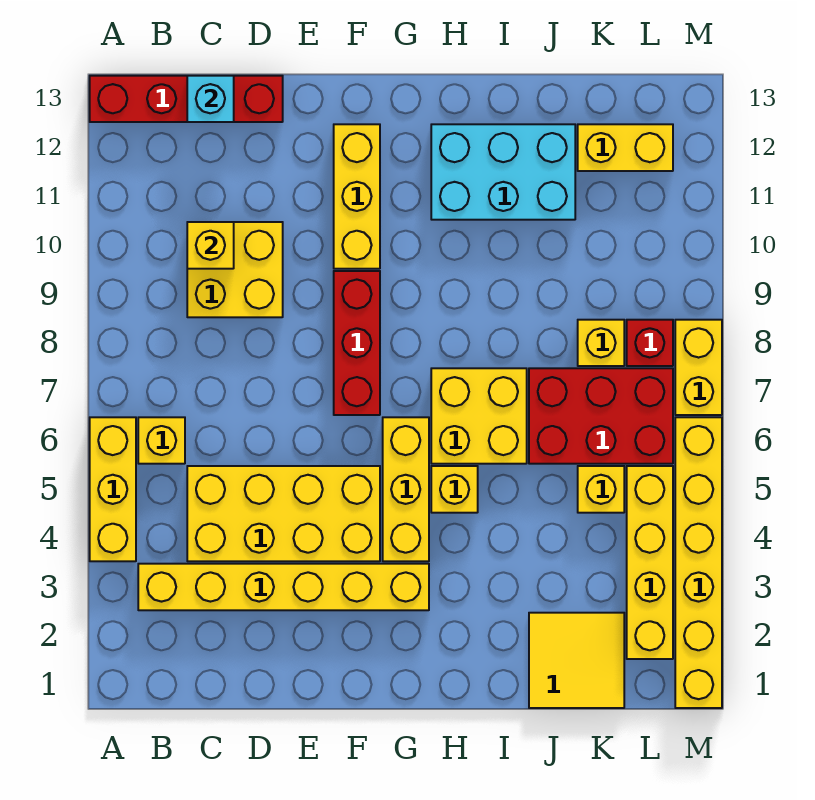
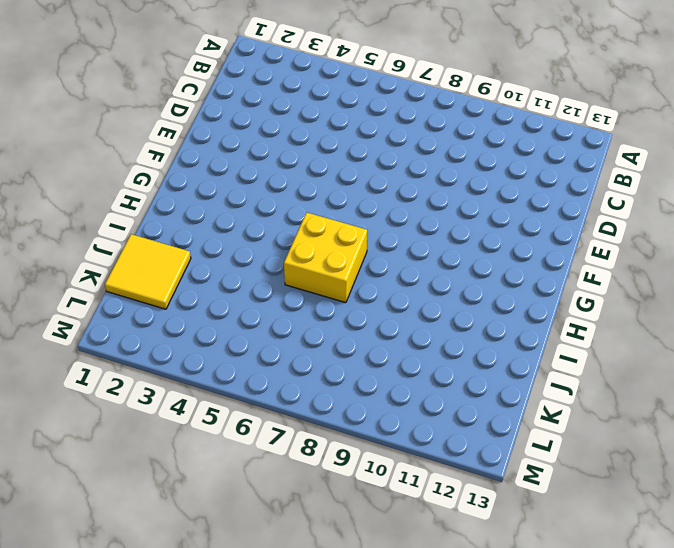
none -> yellow brick A4:A6 level 1
none -> red brick A13:D13 level 1
none -> yellow brick B3:G3 level 1

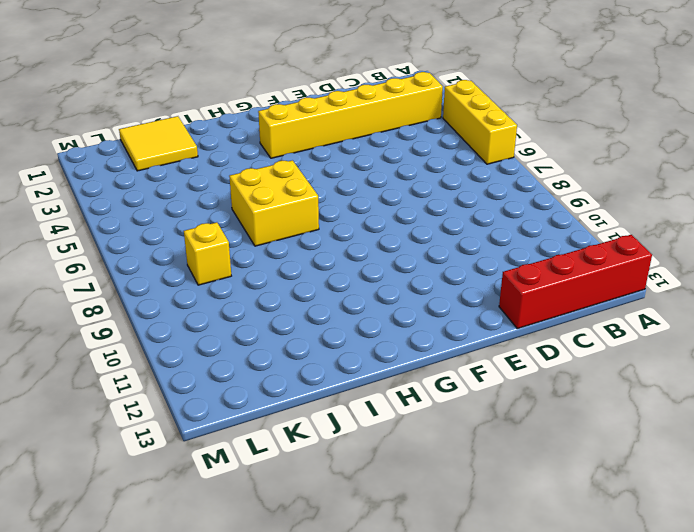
none -> yellow brick B6 level 1
none -> yellow brick C4:F5 level 1
none -> yellow brick C9:D10 level 1

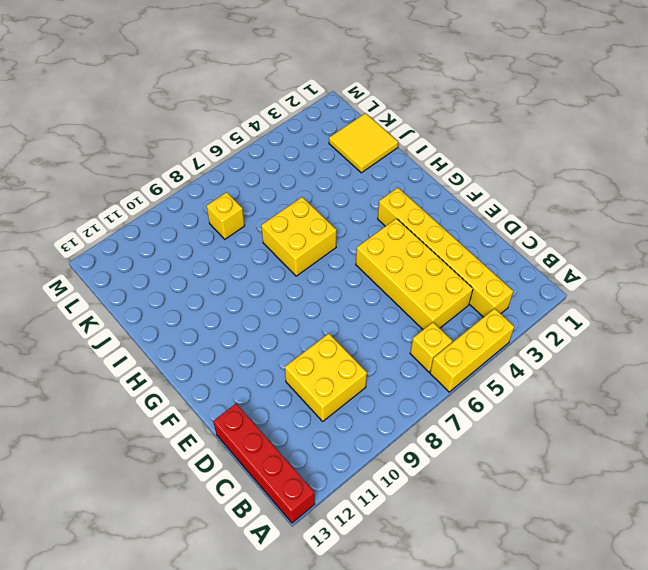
none -> red brick F7:F9 level 1
none -> yellow brick F10:F12 level 1
none -> yellow brick G4:G6 level 1

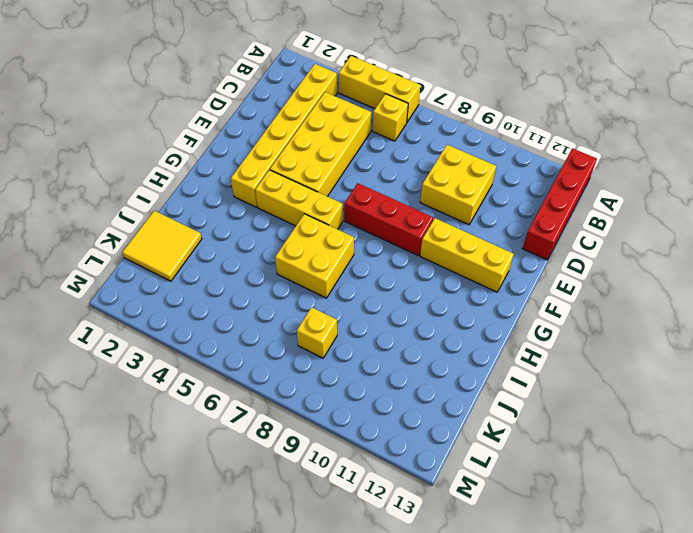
none -> yellow brick H5 level 1
none -> cyan brick H11:J12 level 1
none -> red brick J6:L7 level 1

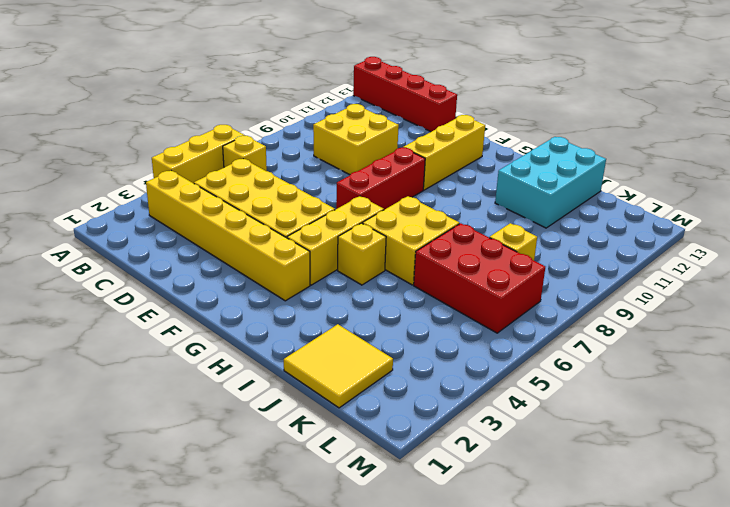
cyan brick I11:J13 level 1 -> cyan brick H11:J12 level 1
none -> yellow brick K5 level 1
none -> yellow brick K12:L12 level 1
none -> yellow brick L2:L5 level 1

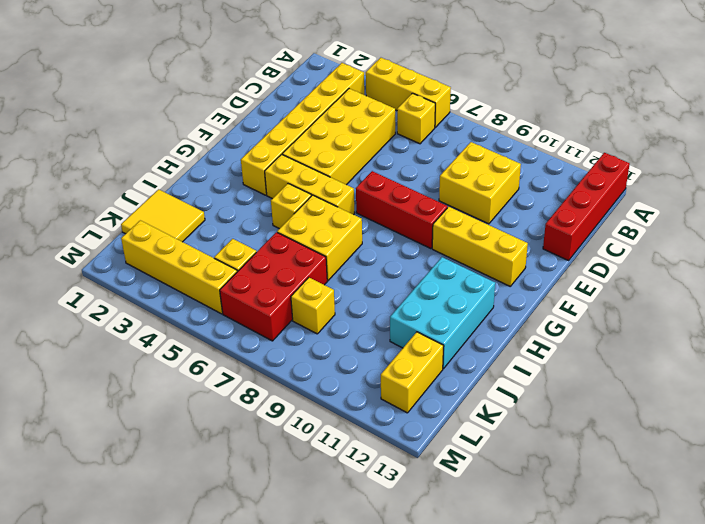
none -> red brick L8 level 1
none -> yellow brick M1:M6 level 1
none -> yellow brick M7:M8 level 1

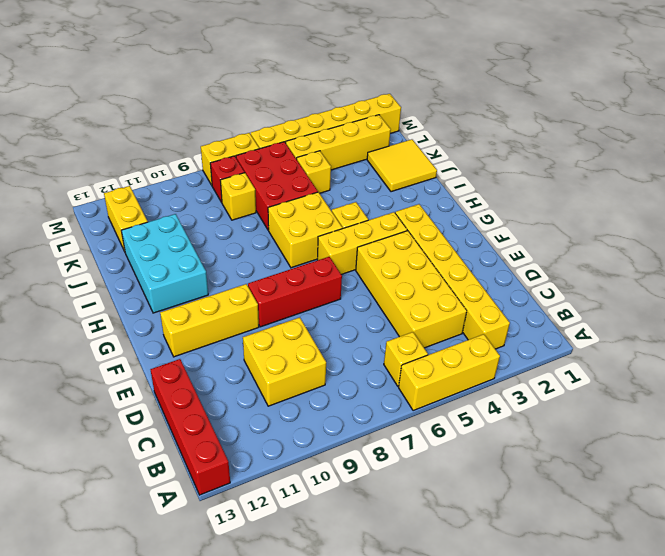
none -> yellow brick C10 level 2
none -> cyan brick C13 level 2

